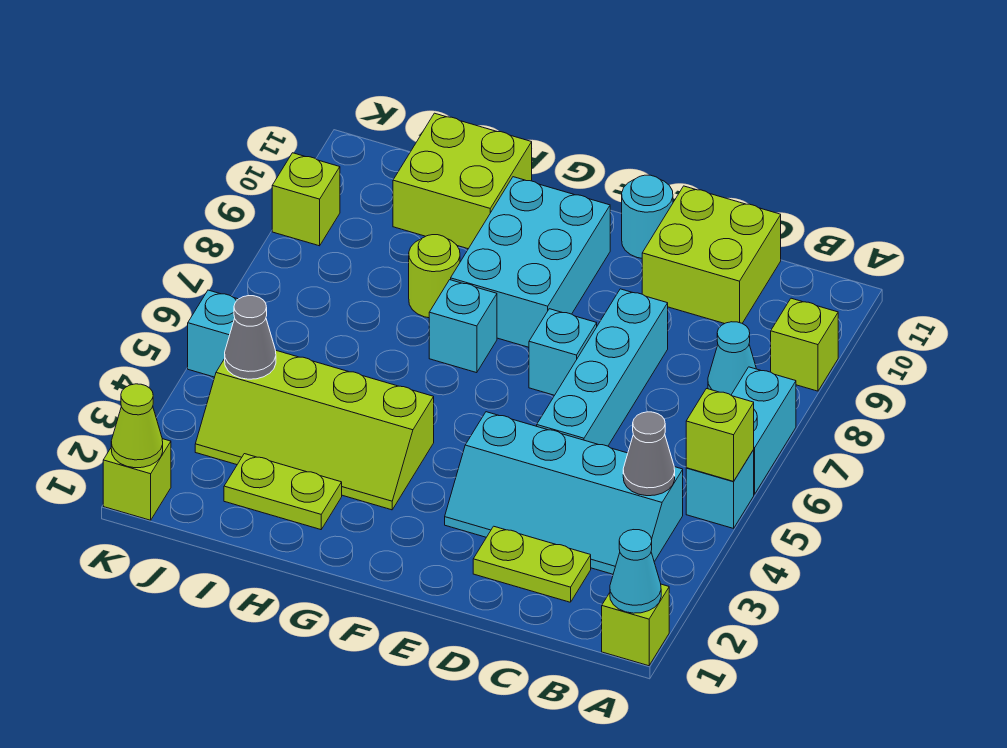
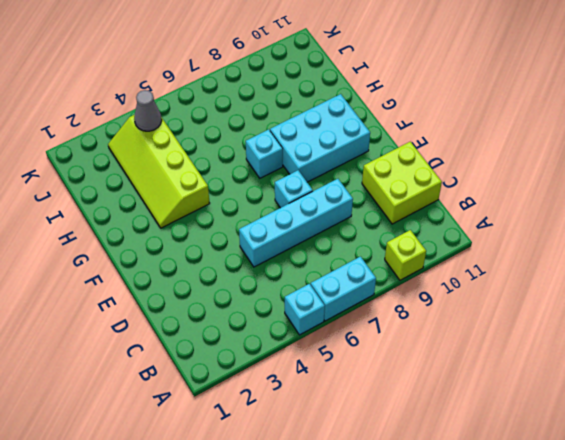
none -> lime brick A1 level 1
none -> cyan slope B3:E4 level 1 top 4
none -> cyan cone B8 level 1

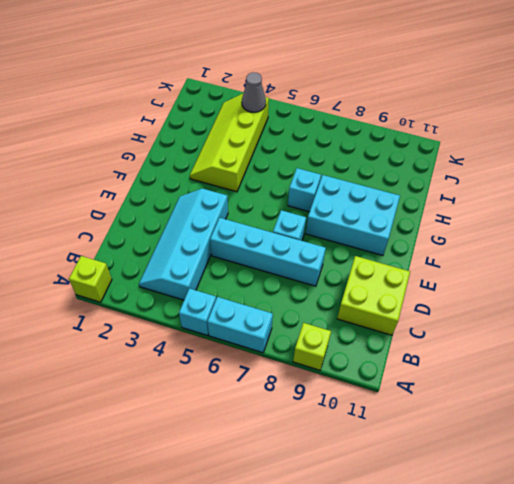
none -> cyan cone B8 level 1
none -> lime plate C2:D2 level 1
none -> cyan round brick E11 level 1

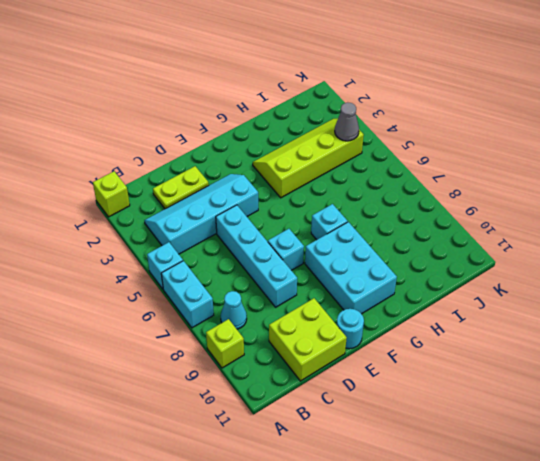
none -> lime plate H2:I2 level 1
none -> lime round brick H8 level 1
none -> lime brick H10:I11 level 1

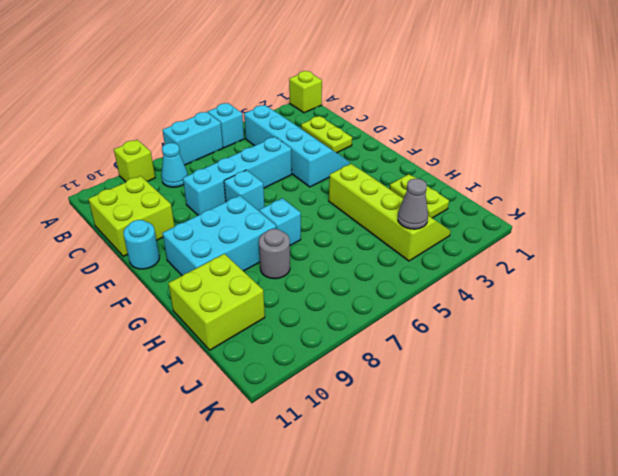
grey round brick H8 level 1 -> lime round brick H8 level 1
none -> lime brick K1 level 1
none -> cyan brick K5 level 1
none -> lime brick K9 level 1

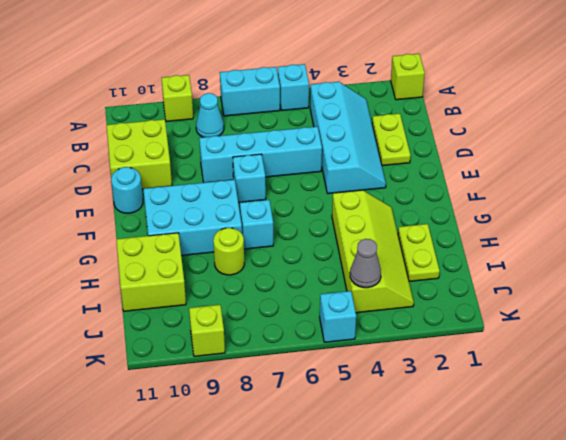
none -> lime brick K1 level 1
none -> cyan cone A1 level 2
none -> lime brick A5 level 2

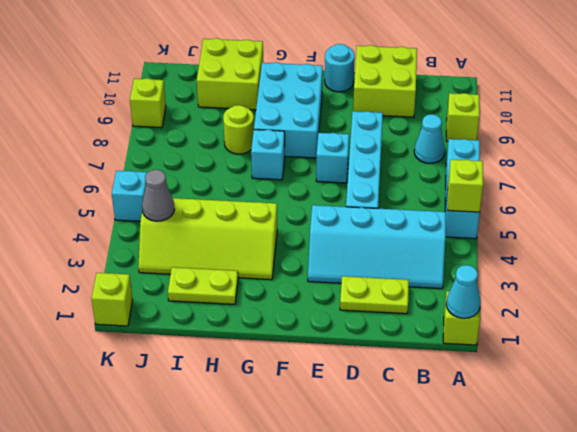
none -> grey cone B4 level 2
none -> lime cone K1 level 2

